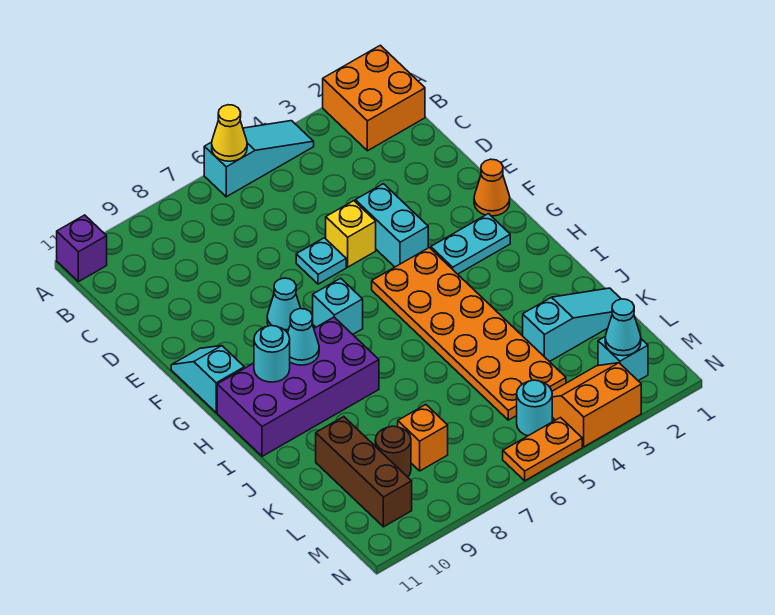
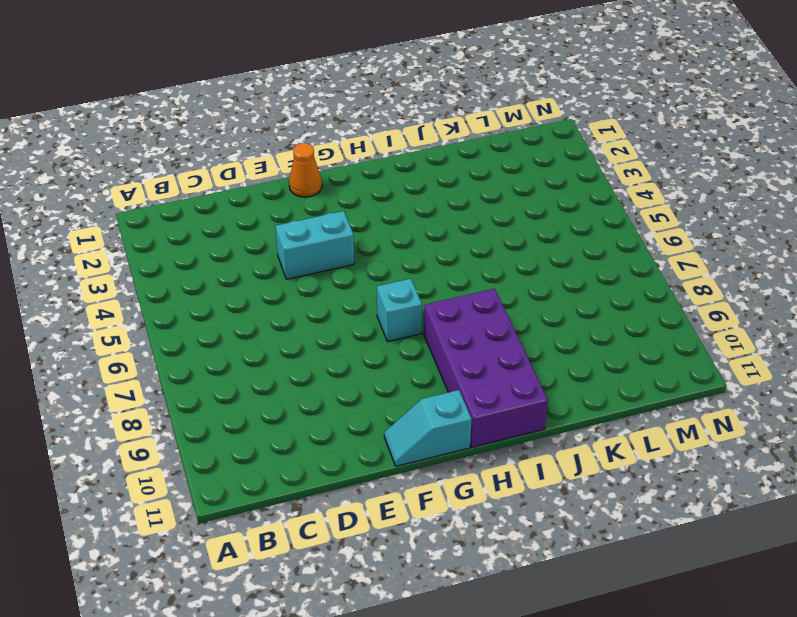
none -> orange brick A1:B2 level 1
none -> cyan slope A4:A6 level 1 top 6
none -> purple brick A11 level 1

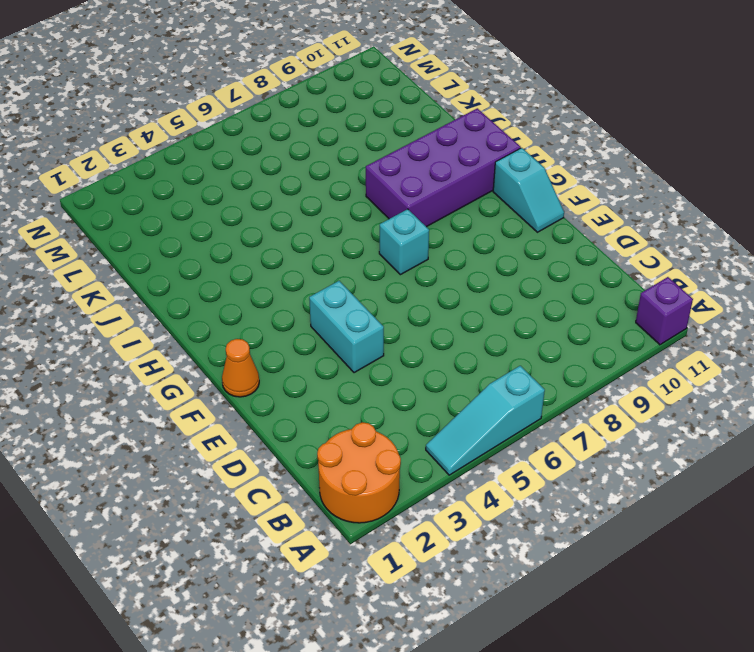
orange round brick A1:B2 level 1 -> orange brick A1:B2 level 1
none -> yellow brick E5 level 1
none -> cyan plate E6 level 1
none -> cyan cone F8 level 1

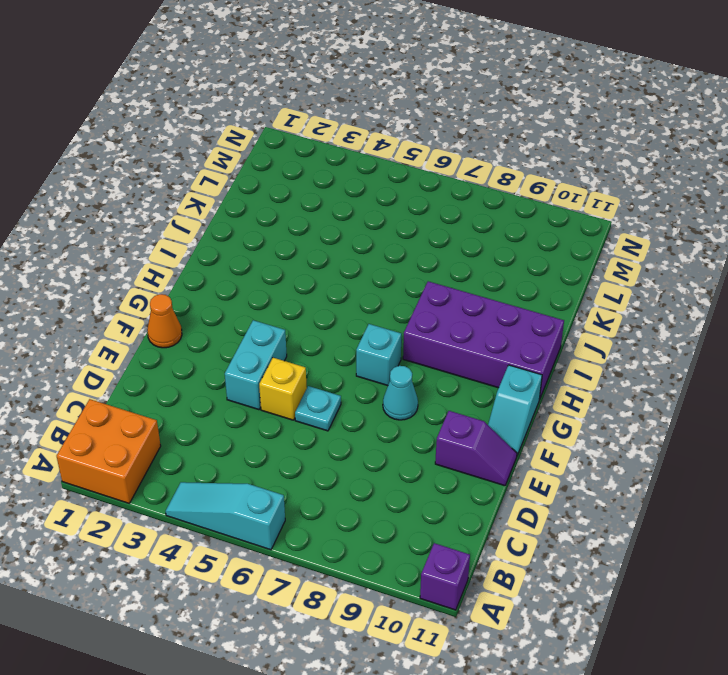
purple slope E10:E11 level 1 top 10 -> none
none -> cyan plate G2:G3 level 1
none -> orange plate G4:L5 level 1
none -> cyan slope K1:K3 level 1 top 3

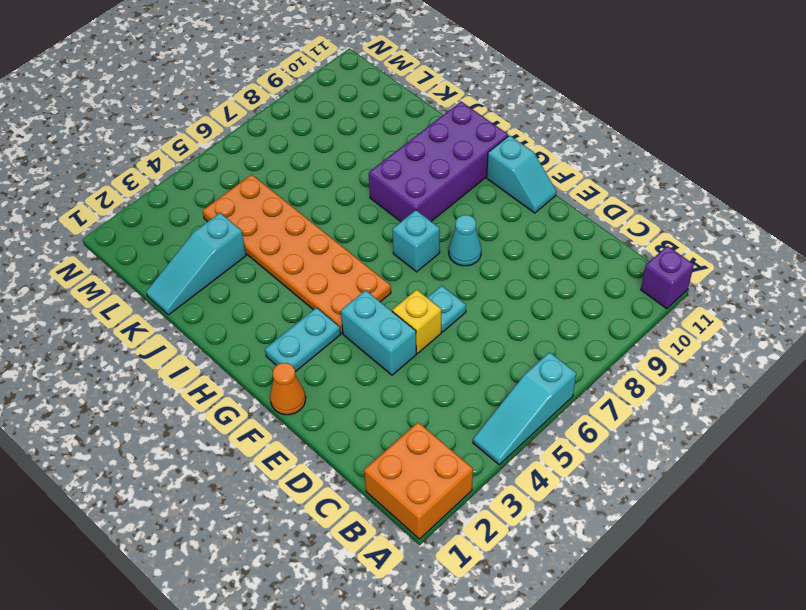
none -> brown brick K10:M10 level 1
none -> orange brick L8 level 1
none -> brown round brick L9 level 1

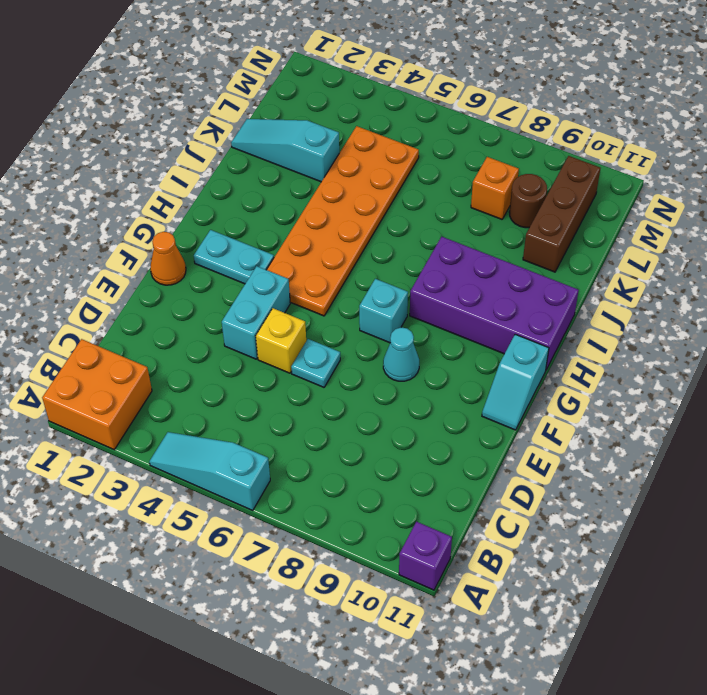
none -> cyan brick M2 level 1
none -> orange slope M3:N4 level 1 top N
none -> cyan round brick M5 level 1

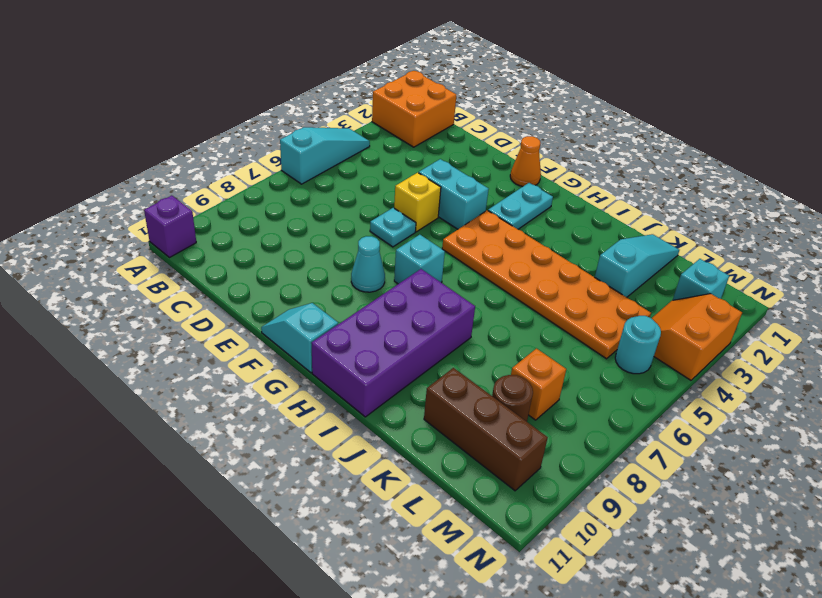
none -> orange plate N5:N6 level 1
none -> yellow cone A6 level 2
none -> cyan cone H9 level 2

